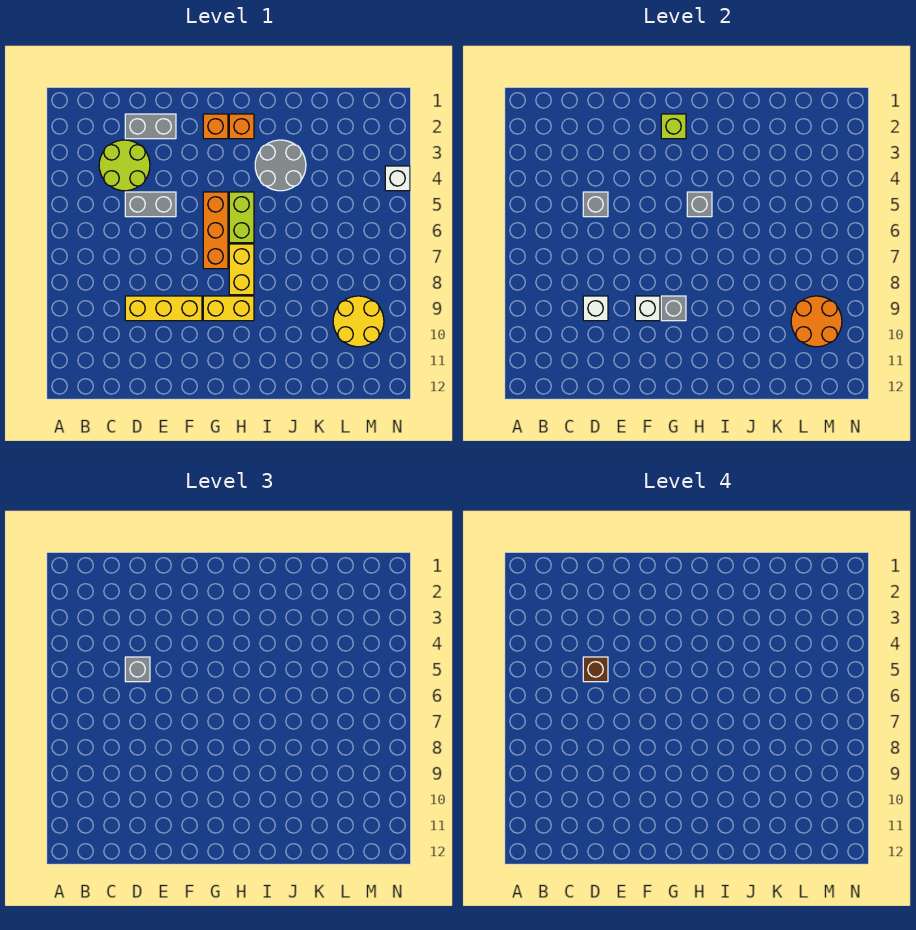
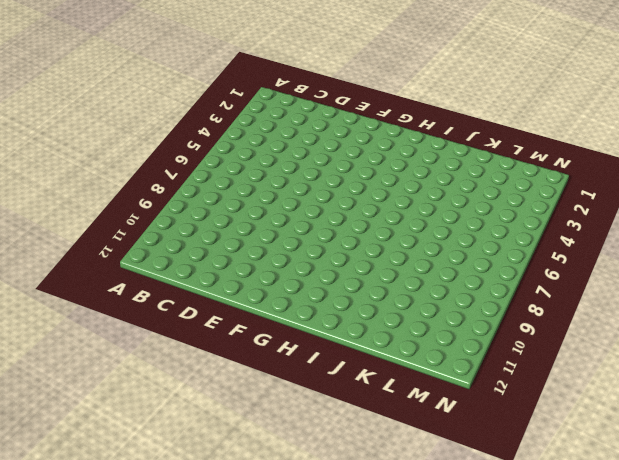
none -> lime round brick C3:D4 level 1
none -> grey brick D2:E2 level 1
none -> grey brick D5:E5 level 1

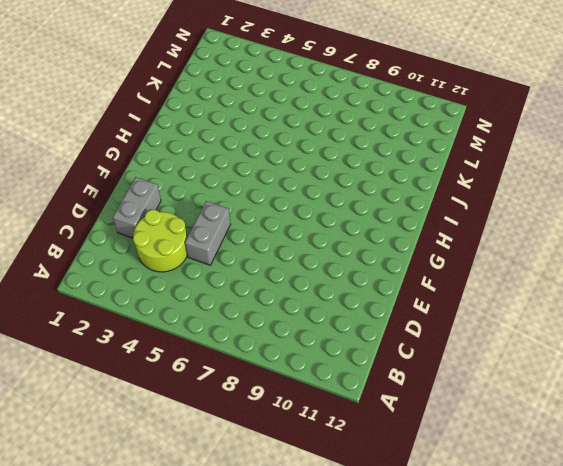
none -> yellow brick D9:F9 level 1
none -> orange brick G2 level 1
none -> orange brick G5:G7 level 1

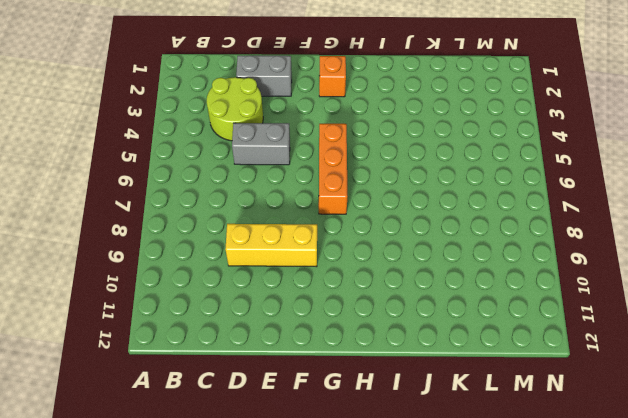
none -> yellow brick G9:H9 level 1
none -> orange brick H2 level 1
none -> lime brick H5:H6 level 1

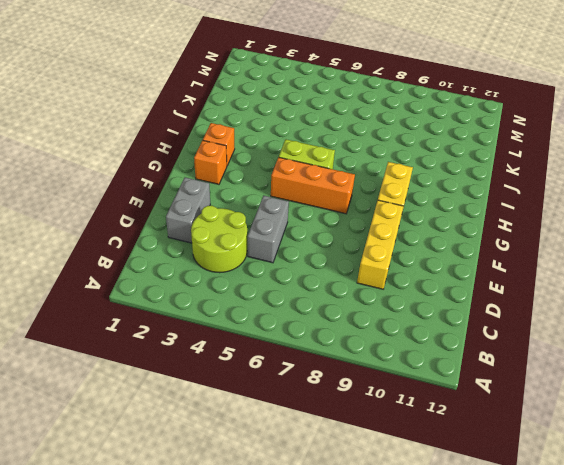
none -> yellow brick H7:H8 level 1
none -> grey round brick I3:J4 level 1
none -> yellow round brick L9:M10 level 1

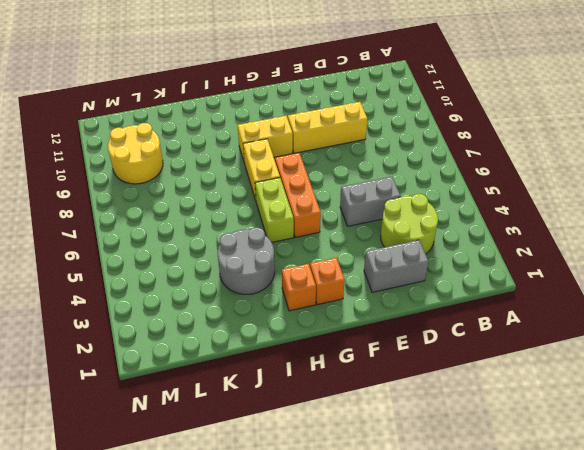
none -> white brick N4 level 1
none -> grey brick D5 level 2
none -> white brick D9 level 2

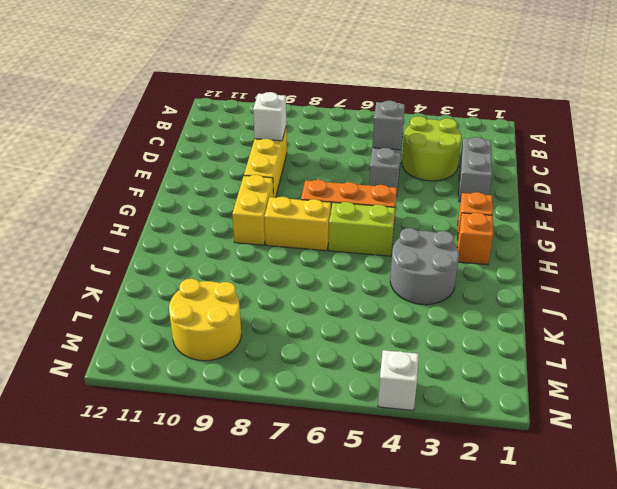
none -> white brick F9 level 2
none -> lime brick G2 level 2
none -> grey brick G9 level 2

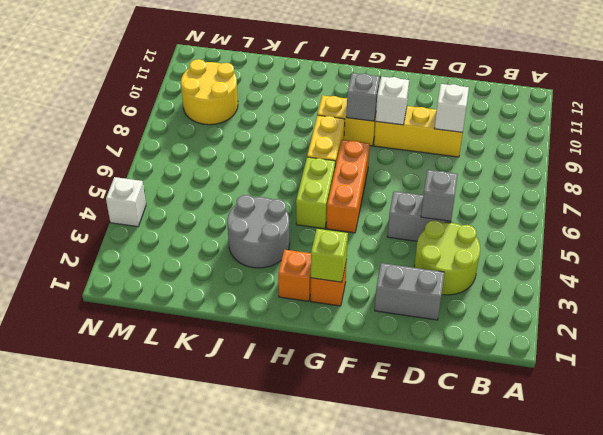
none -> grey brick H5 level 2
none -> orange round brick L9:M10 level 2
none -> grey brick D5 level 3

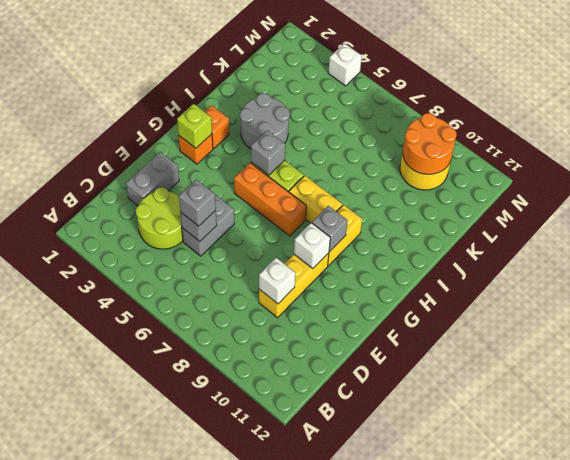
none -> brown brick D5 level 4

